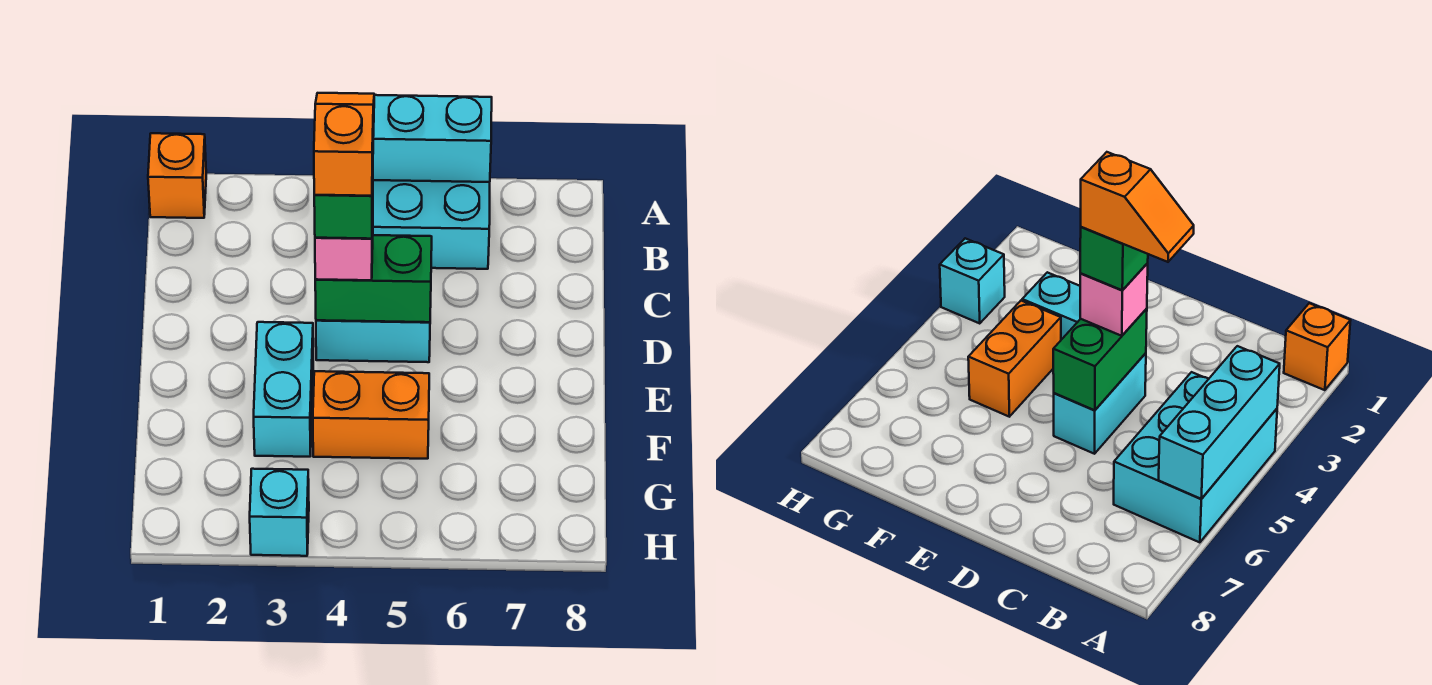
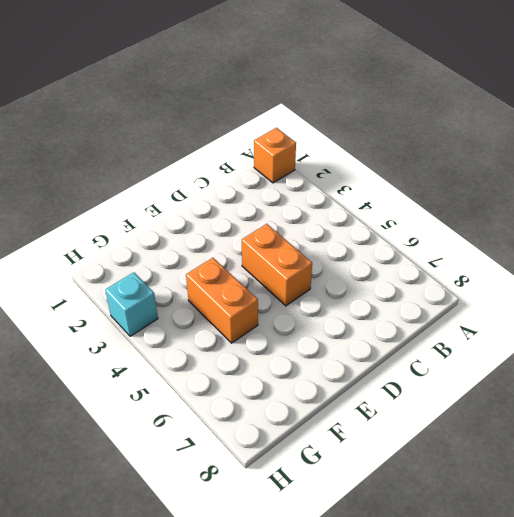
orange brick D4:D5 level 1 -> cyan brick D4:D5 level 1
none -> cyan brick A4:B6 level 1
none -> cyan brick E3:F3 level 1

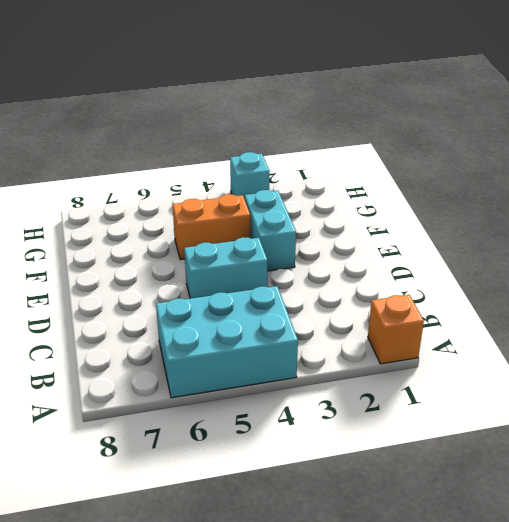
none -> cyan brick A4:A6 level 2
none -> green brick D4:D5 level 2

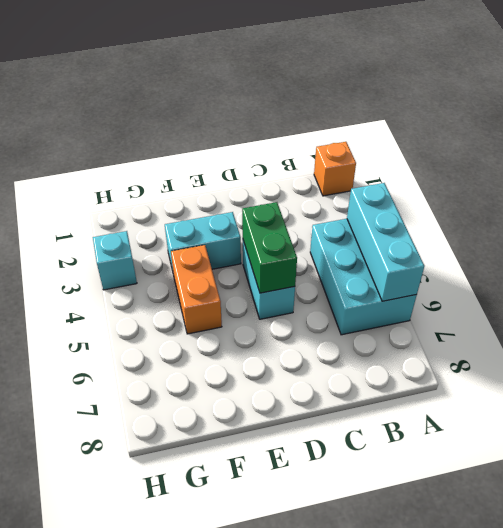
none -> pink brick D4 level 3
none -> green brick D4 level 4

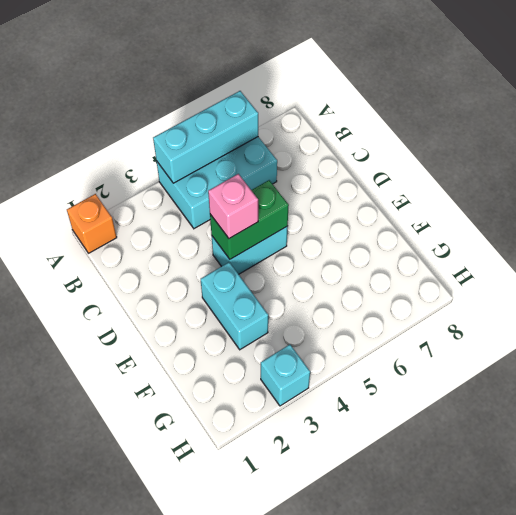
none -> orange brick F4:F5 level 1
none -> green brick D4 level 4

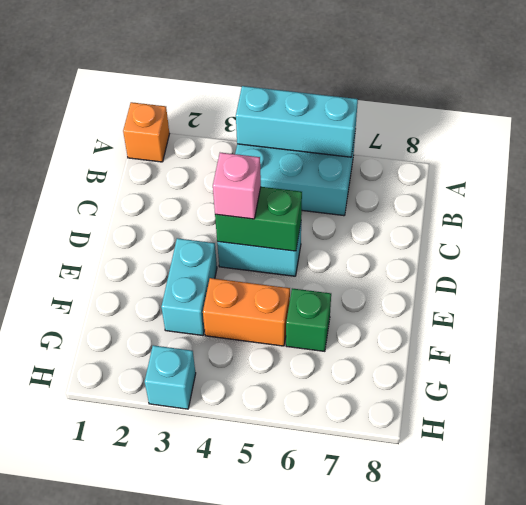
green brick F6 level 1 -> green brick D4 level 4
none -> orange slope C4:D4 level 5 top D

